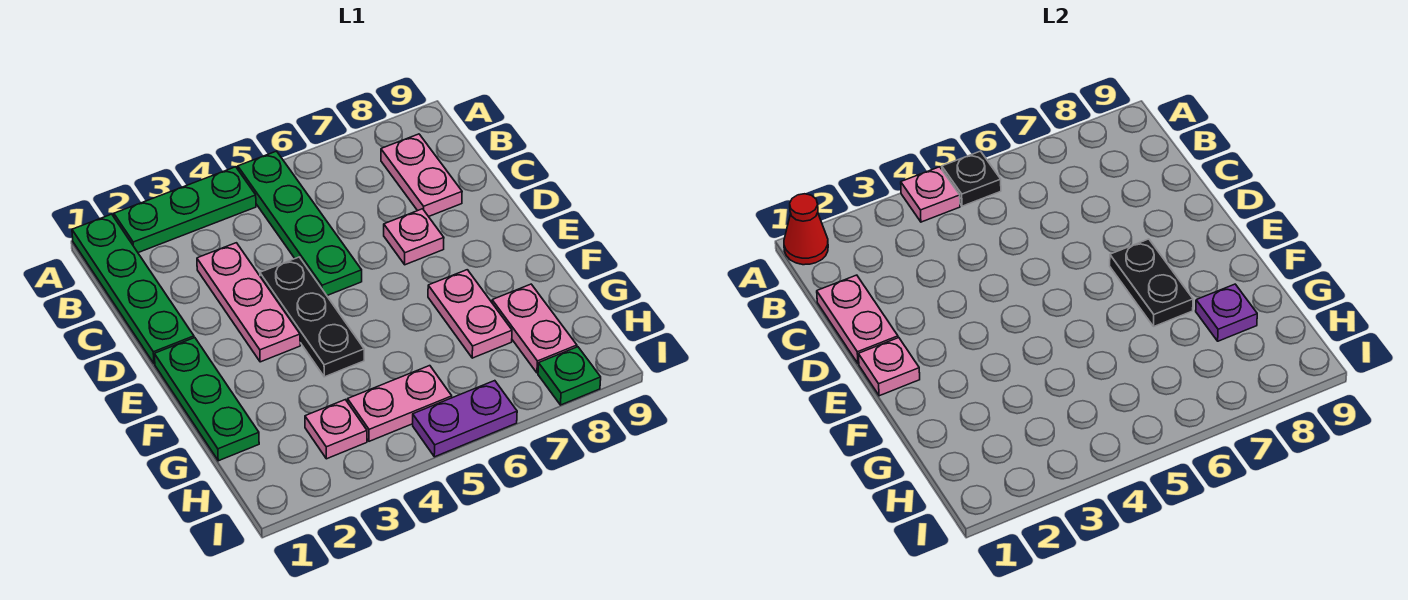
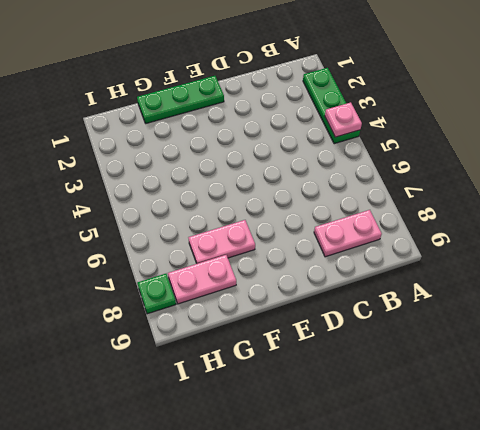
none -> green plate A1:D1 level 1
none -> green plate A5:D5 level 1
none -> pink plate C3:E3 level 1

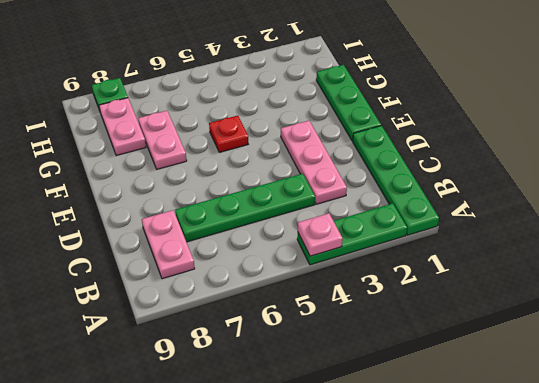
green plate C4:C7 level 1 -> green plate A5:D5 level 1
red plate F5 level 1 -> none
none -> black plate D4:F4 level 1
none -> pink plate D7 level 1
none -> pink plate H3 level 1

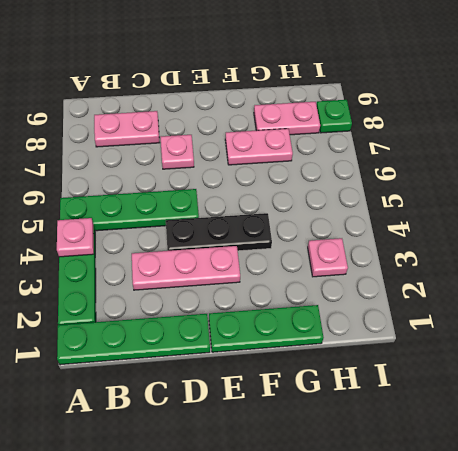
none -> pink plate H4:H5 level 1
none -> purple plate I5:I6 level 1
none -> red cone A1 level 2

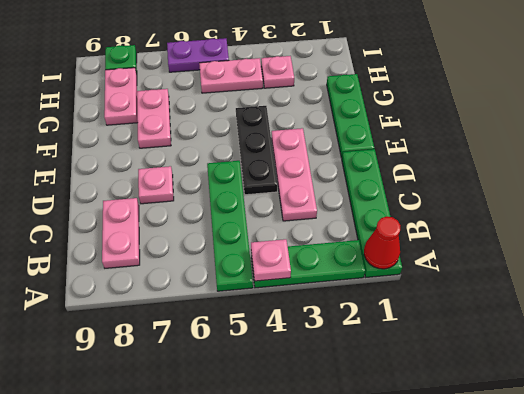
none -> black plate A5 level 2
none -> pink plate C1:D1 level 2
none -> pink plate E1 level 2

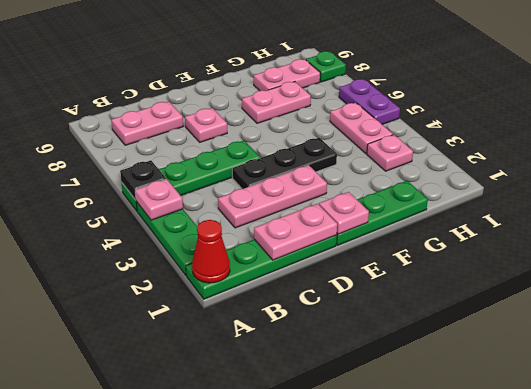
none -> black plate E7:F7 level 2
none -> purple plate G8 level 2

